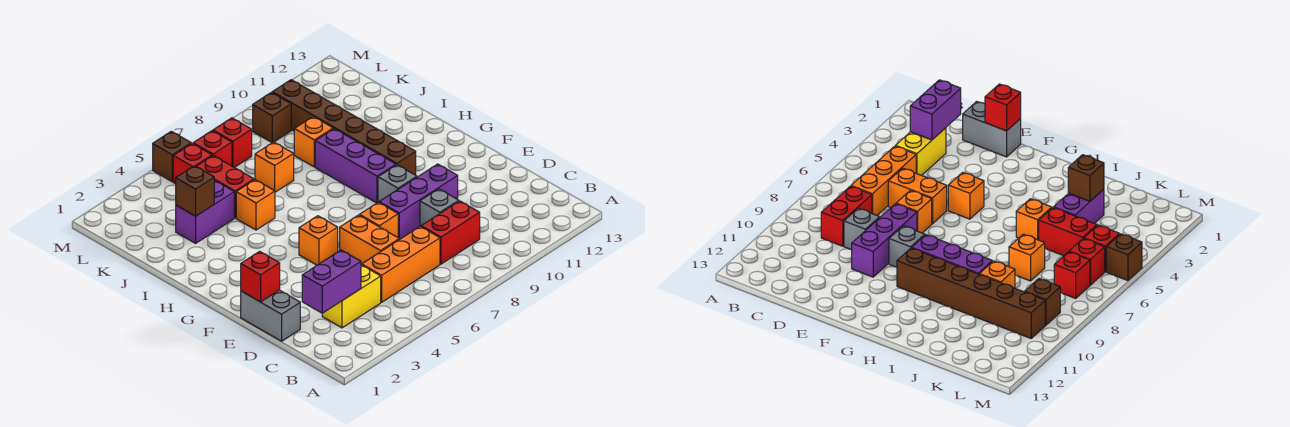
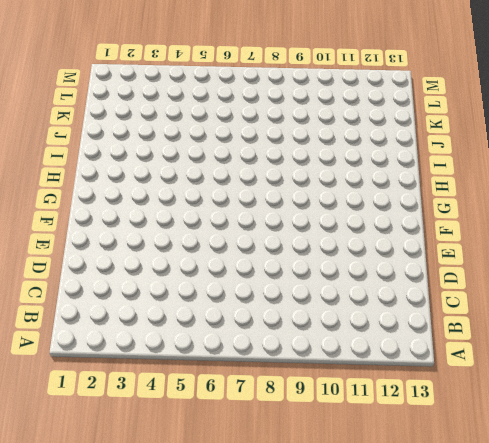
none -> yellow brick C3:C4 level 1
none -> orange brick C5:C7 level 1
none -> red brick C8:C9 level 1

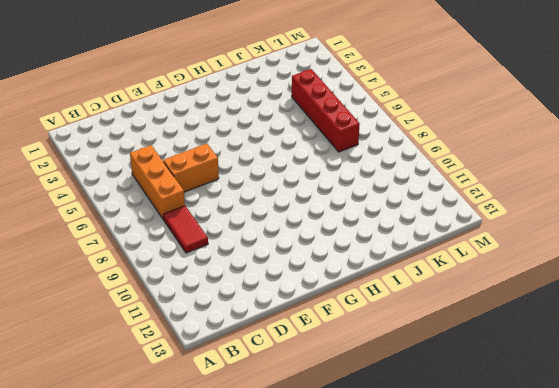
red tile C8:C9 level 1 -> red brick C8:C9 level 1
red brick K4:K7 level 1 -> red brick J5:K5 level 1
none -> yellow brick C3:C4 level 1
none -> grey brick D1:E1 level 1
none -> grey brick D9 level 1

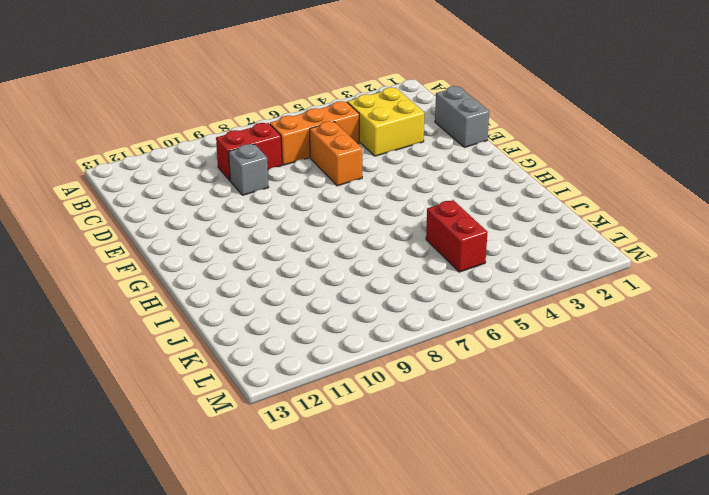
yellow brick C3:D4 level 1 -> yellow brick C3:C4 level 1
none -> orange brick E7 level 1
none -> purple brick E8:E10 level 1
none -> orange brick F5 level 1

